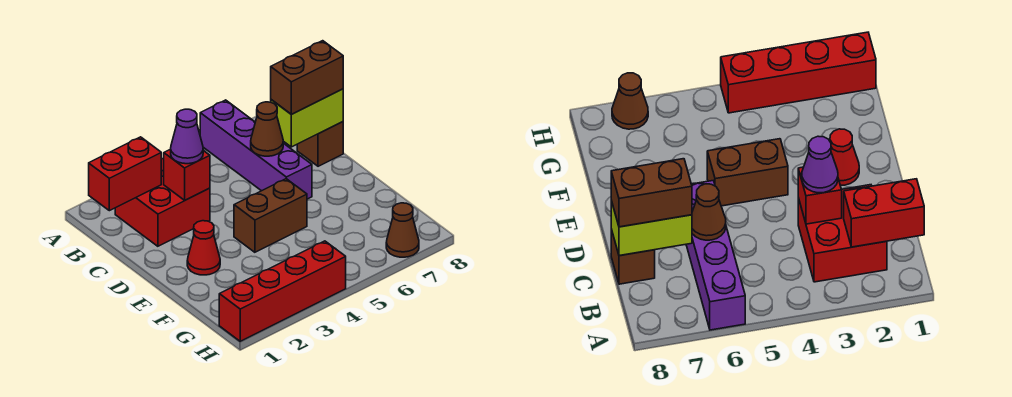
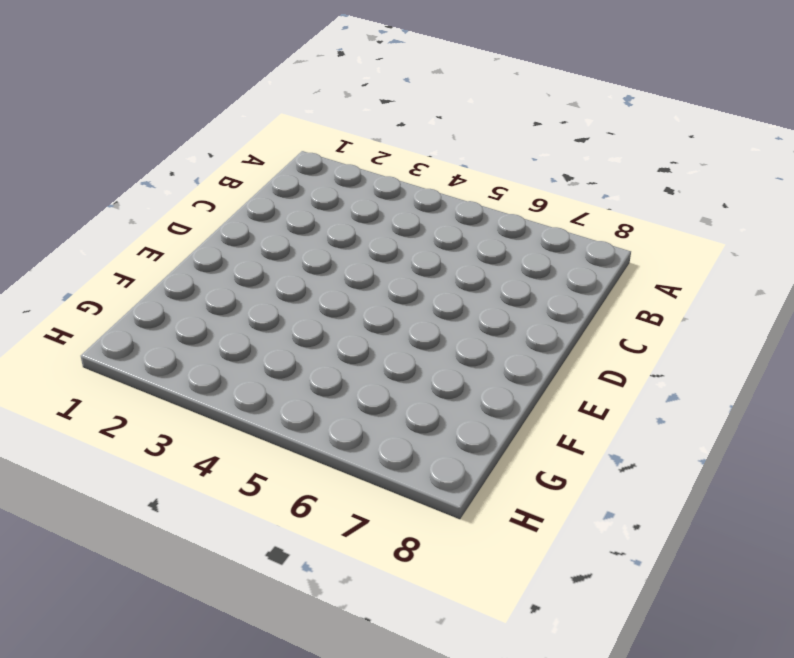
none -> purple brick A6:D6 level 1
none -> red brick B2:C3 level 1
none -> brown brick C8 level 1

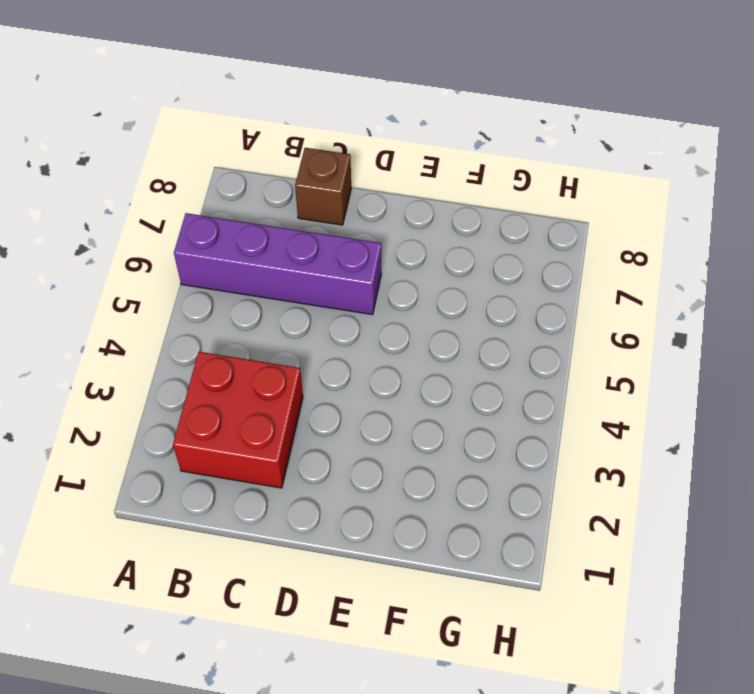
none -> red cone E2 level 1
none -> brown brick E4:E5 level 1
none -> red brick H1:H4 level 1

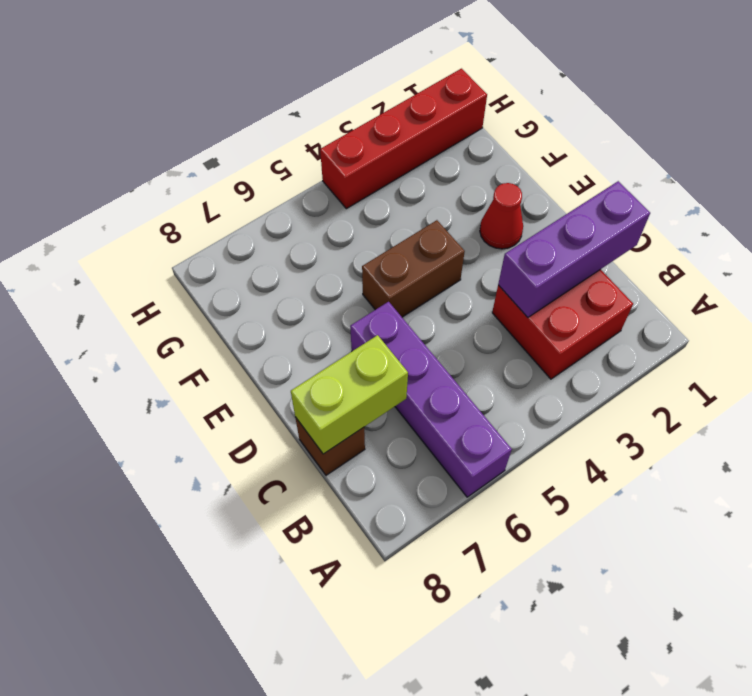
purple brick C1:C3 level 2 -> red brick C3 level 2
none -> brown cone H7 level 1
none -> red brick B1:B2 level 2
none -> brown cone C6 level 2

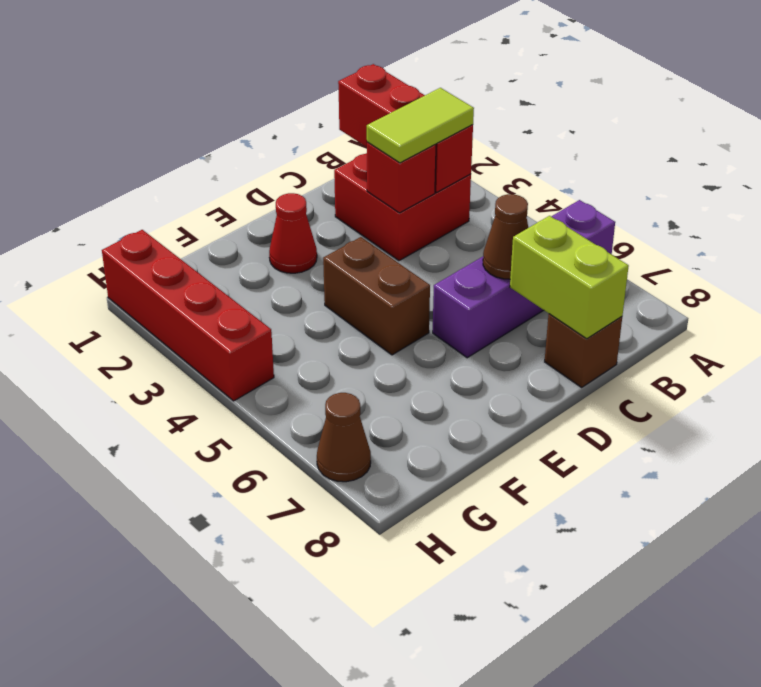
red brick B1:B3 level 2 -> red brick B1:B2 level 2
lime tile B3:C3 level 3 -> purple cone C3 level 3
none -> brown brick C7:C8 level 3

